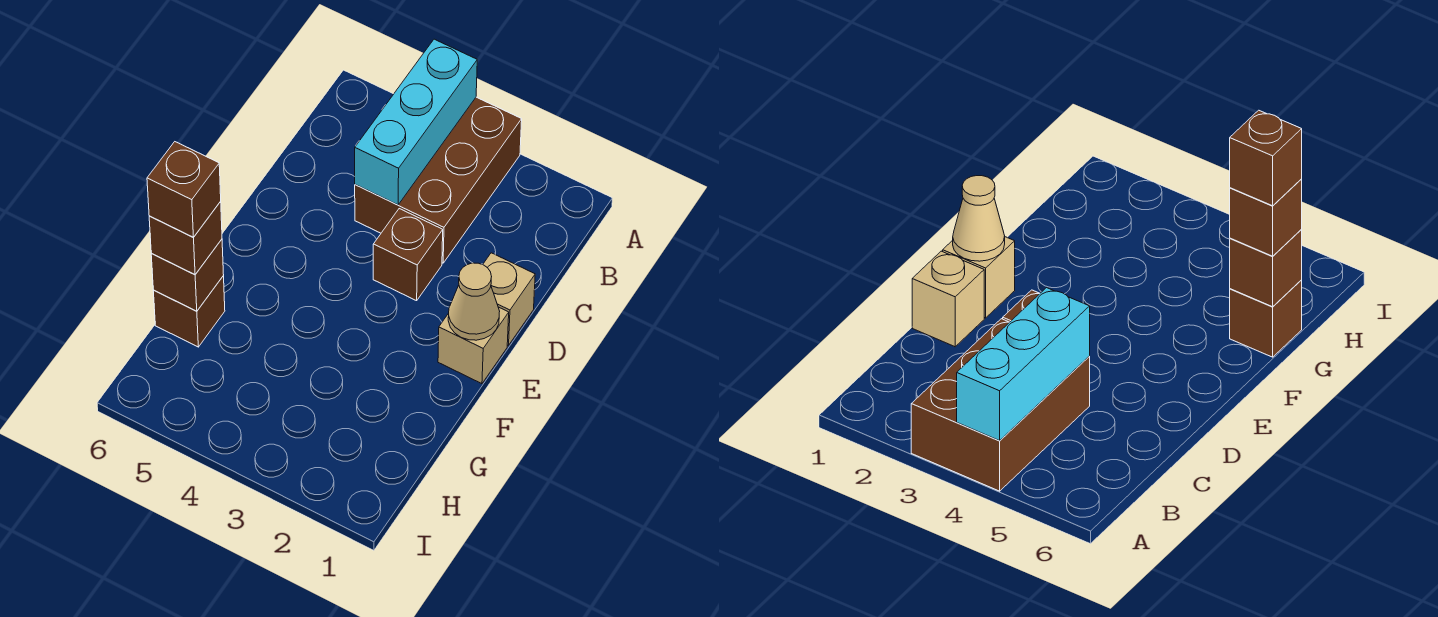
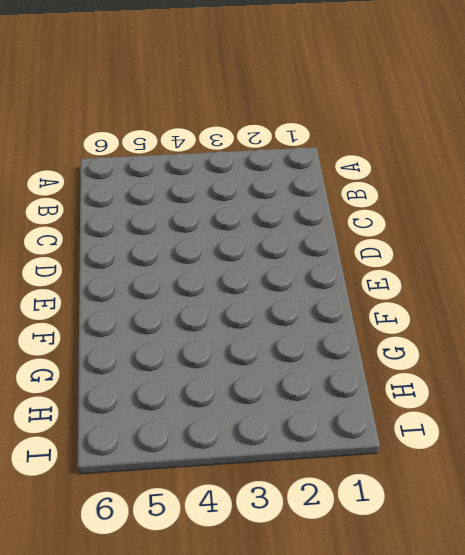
none -> brown brick A3:C4 level 1
none -> tan brick D1 level 1

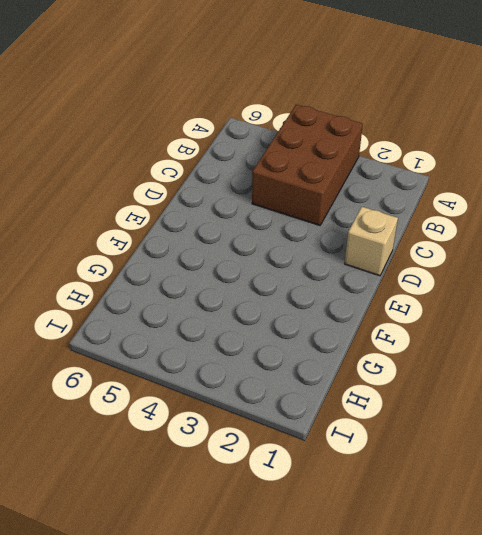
none -> brown brick D3 level 1
none -> tan brick E1 level 1

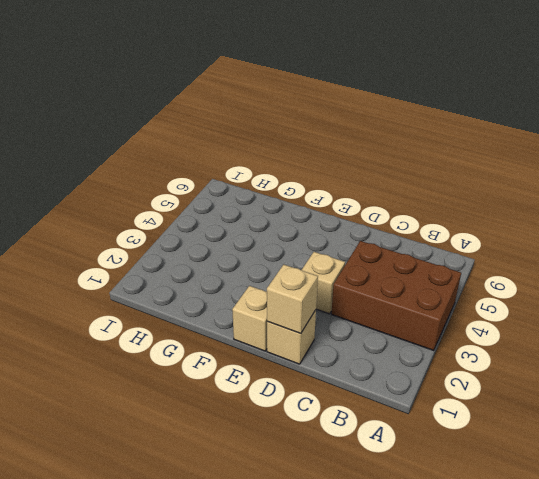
tan brick D1 level 2 -> none
tan brick D3 level 1 -> brown brick D3 level 1
none -> brown brick G6 level 1
none -> cyan brick A4:C4 level 2

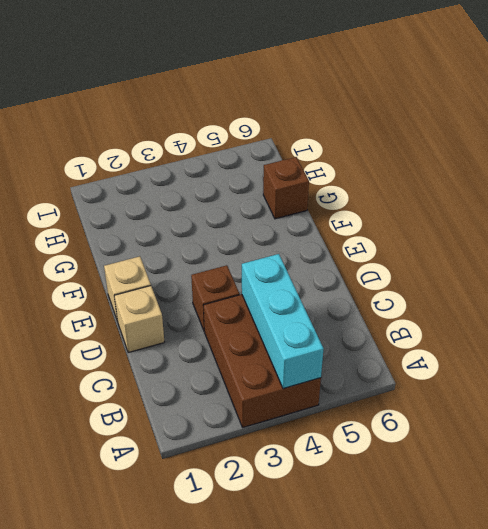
none -> tan cone E1 level 2
none -> brown brick G6 level 2

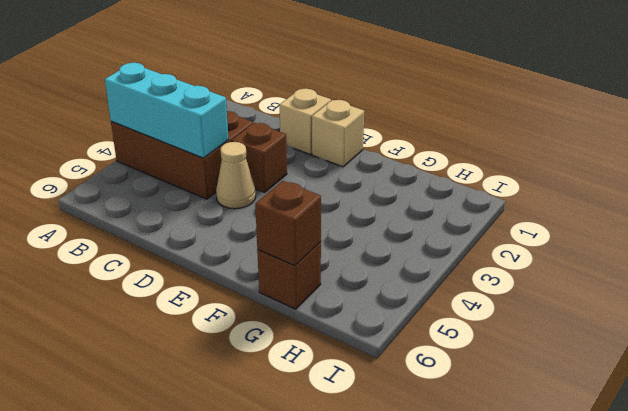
tan cone D4 level 1 -> tan cone E1 level 2
none -> brown brick G6 level 3
none -> brown brick G6 level 4

